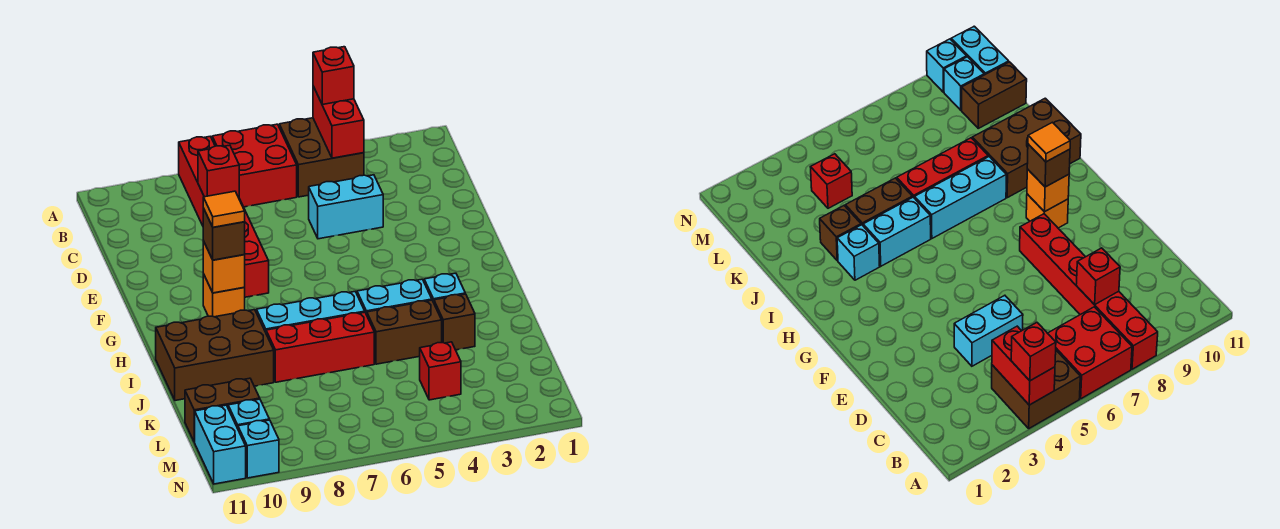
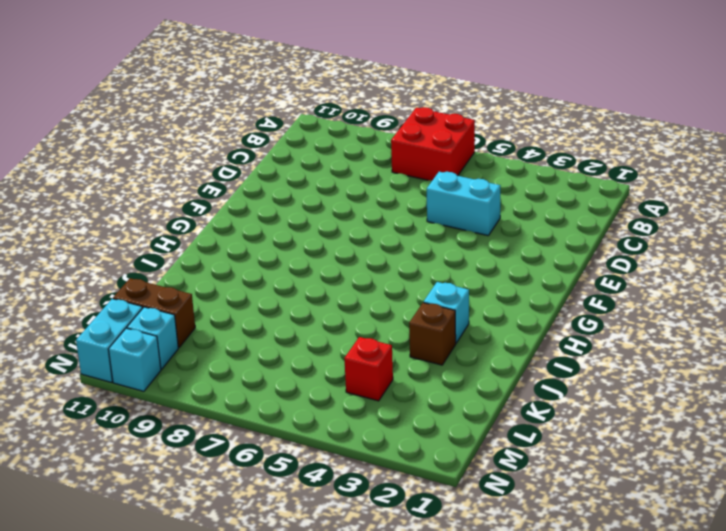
none -> brown brick A4:B5 level 1
none -> red brick A8:F8 level 1
none -> orange brick G9 level 1

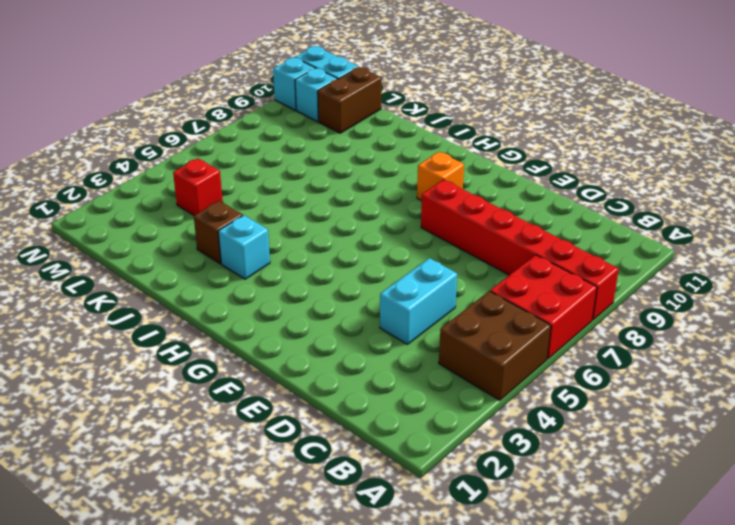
none -> cyan brick I4:I5 level 1
none -> cyan brick I6:I8 level 1
none -> brown brick I9:J11 level 1

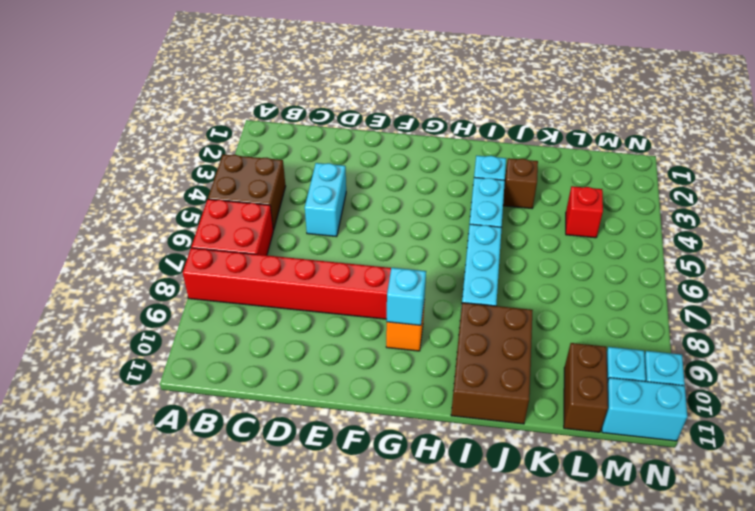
cyan brick G9 level 2 -> orange brick G9 level 2
none -> brown brick J4:J5 level 1
none -> red brick J6:J8 level 1
none -> red brick A4:B4 level 2

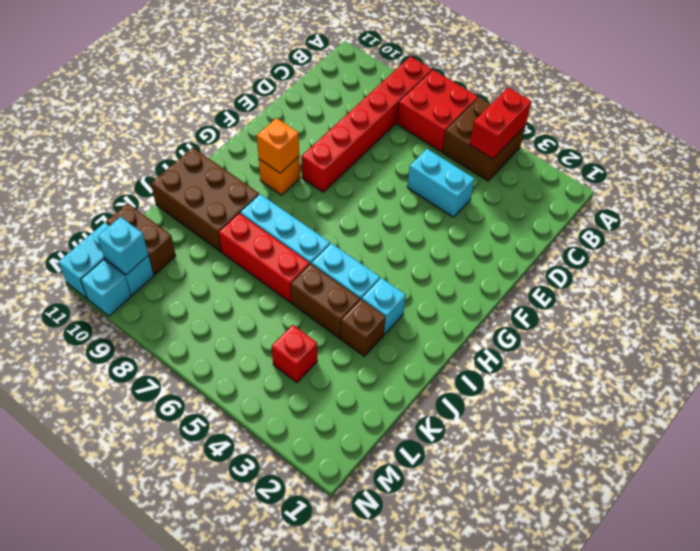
cyan brick M10 level 2 -> none
none -> red brick C8 level 2
none -> red brick A4 level 3
none -> brown brick G9 level 3

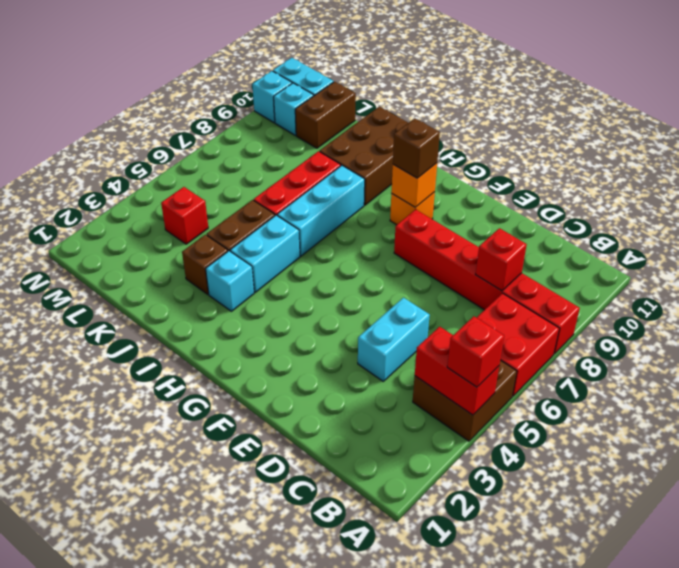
none -> orange tile G9 level 4

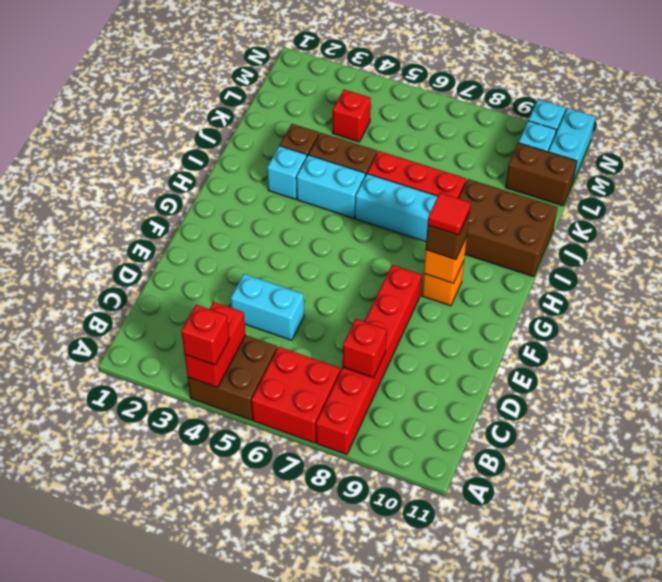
red tile G9 level 4 -> orange tile G9 level 4

